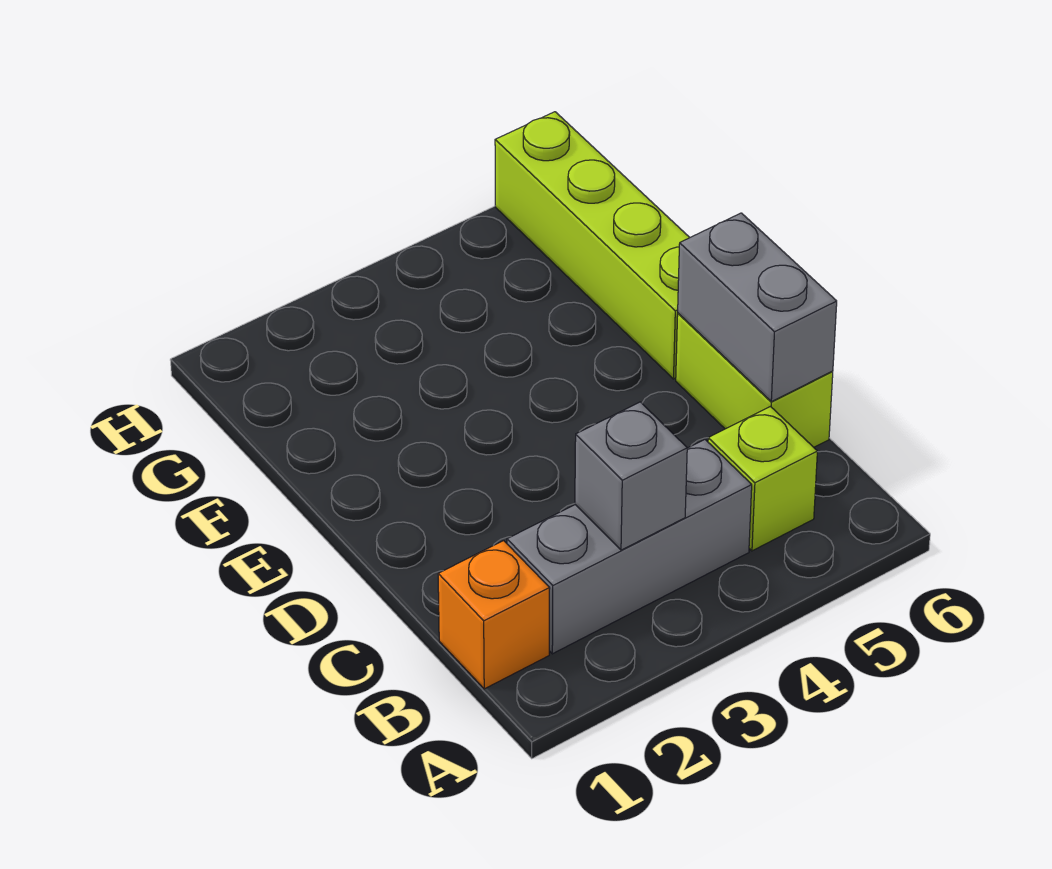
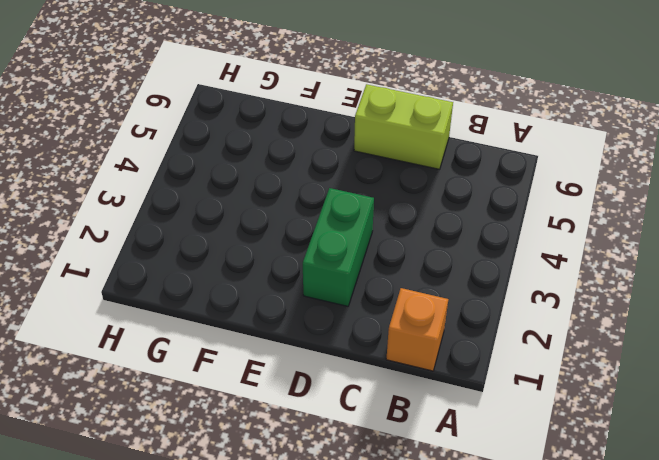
green brick D2:D3 level 1 -> none
none -> grey brick B2:B4 level 1
none -> lime brick B5 level 1

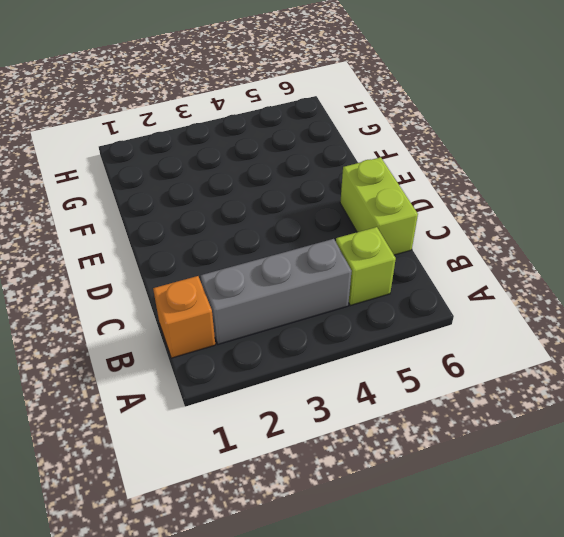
none -> lime brick E6:H6 level 1
none -> grey brick B3 level 2

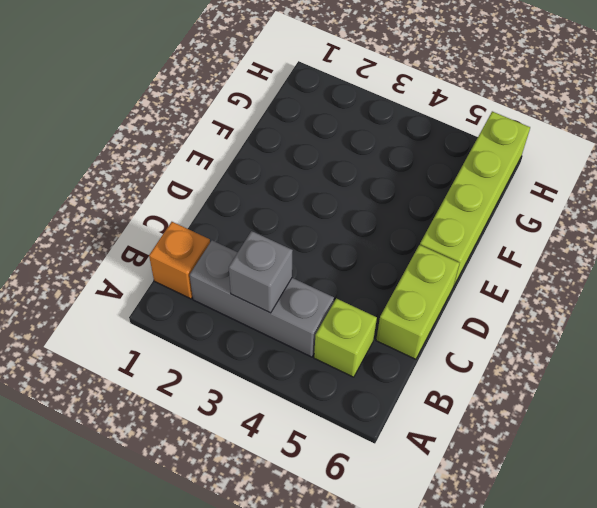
none -> grey brick C6:D6 level 2

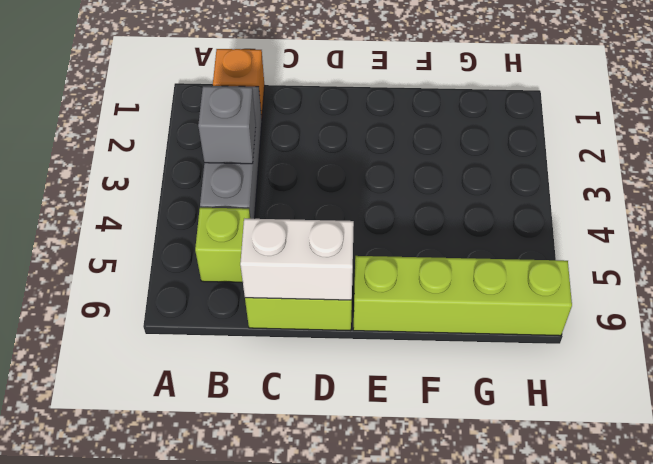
white brick C6:D6 level 2 -> grey brick C6:D6 level 2

